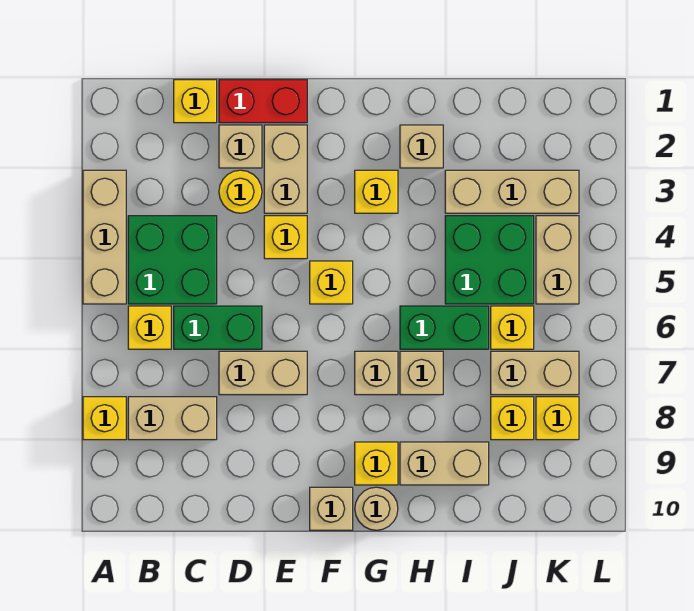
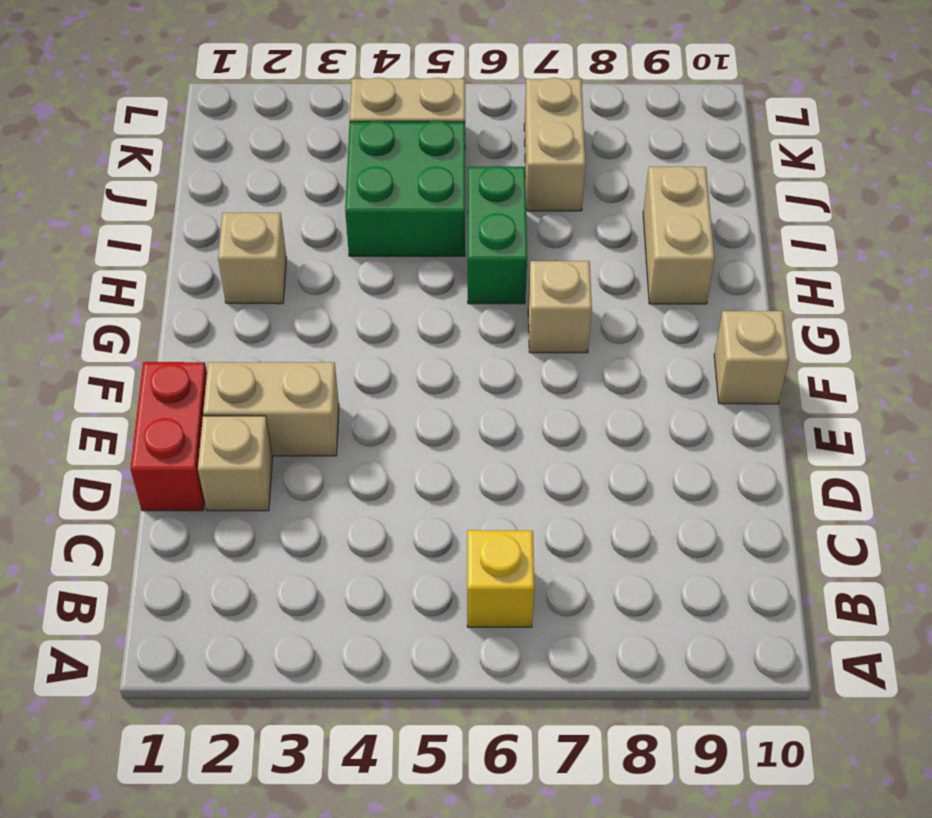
none -> tan brick A3:A5 level 1
none -> yellow brick A8 level 1
none -> green brick B4:C5 level 1
none -> tan brick B8:C8 level 1

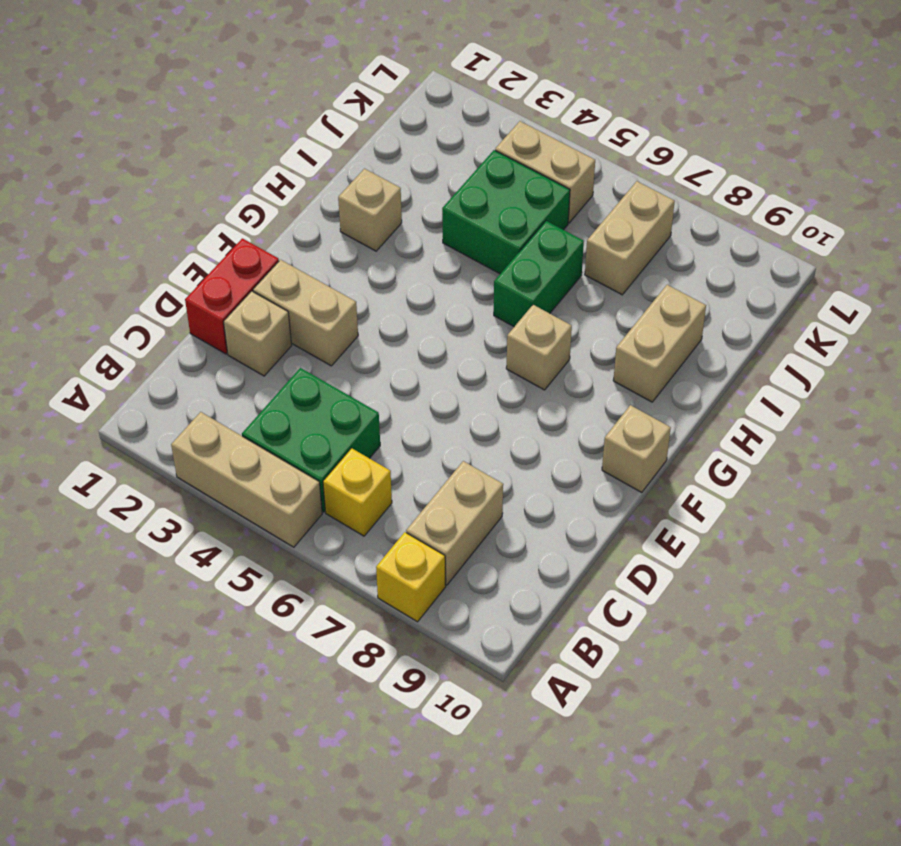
none -> yellow brick C1 level 1
none -> green brick C6:D6 level 1
none -> yellow round brick D3 level 1
none -> tan brick D7:E7 level 1

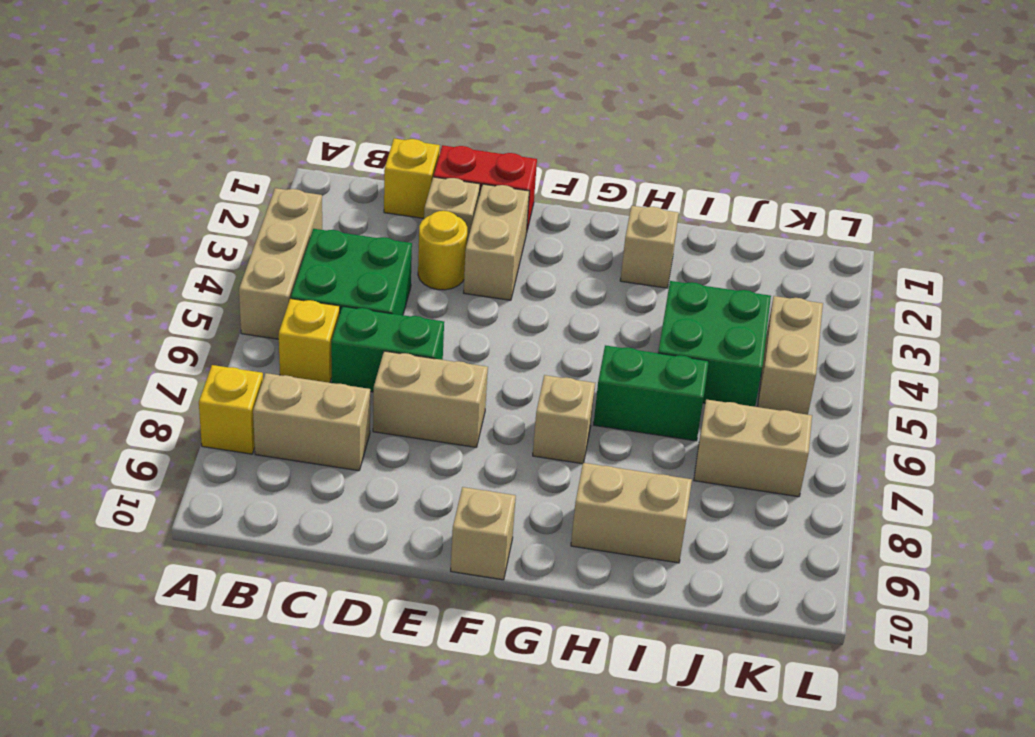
none -> yellow brick E4 level 1
none -> yellow brick F5 level 1
none -> yellow brick G3 level 1
none -> yellow brick G9 level 1

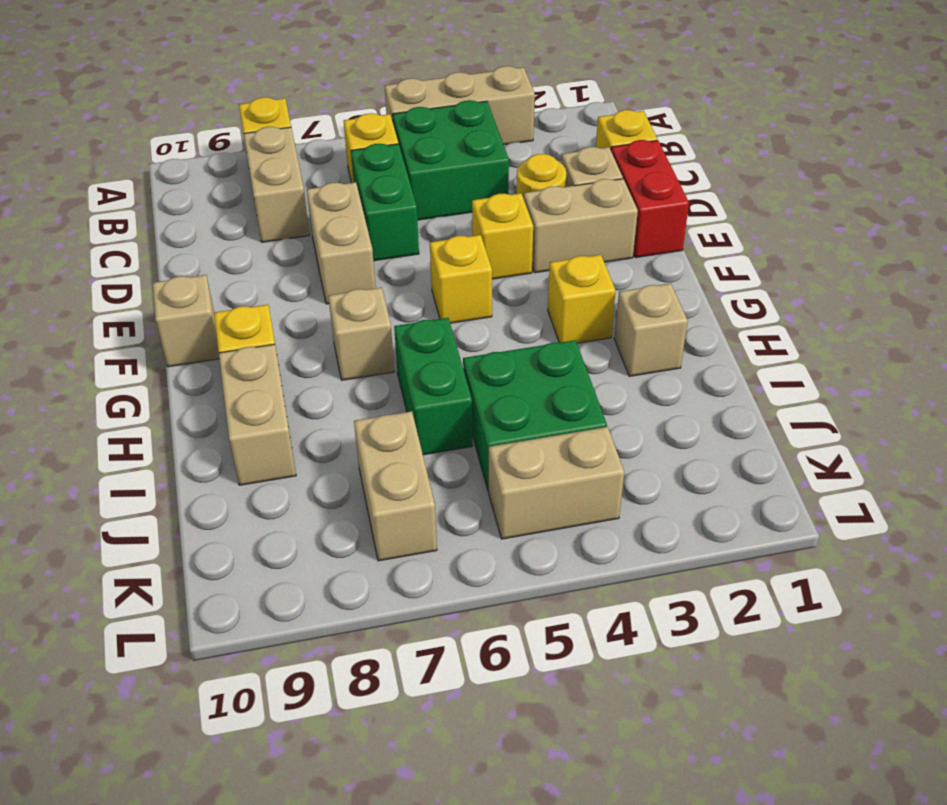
none -> tan round brick G10 level 1
none -> tan brick H7 level 1
none -> tan brick I3:K3 level 1
none -> yellow brick J6 level 1

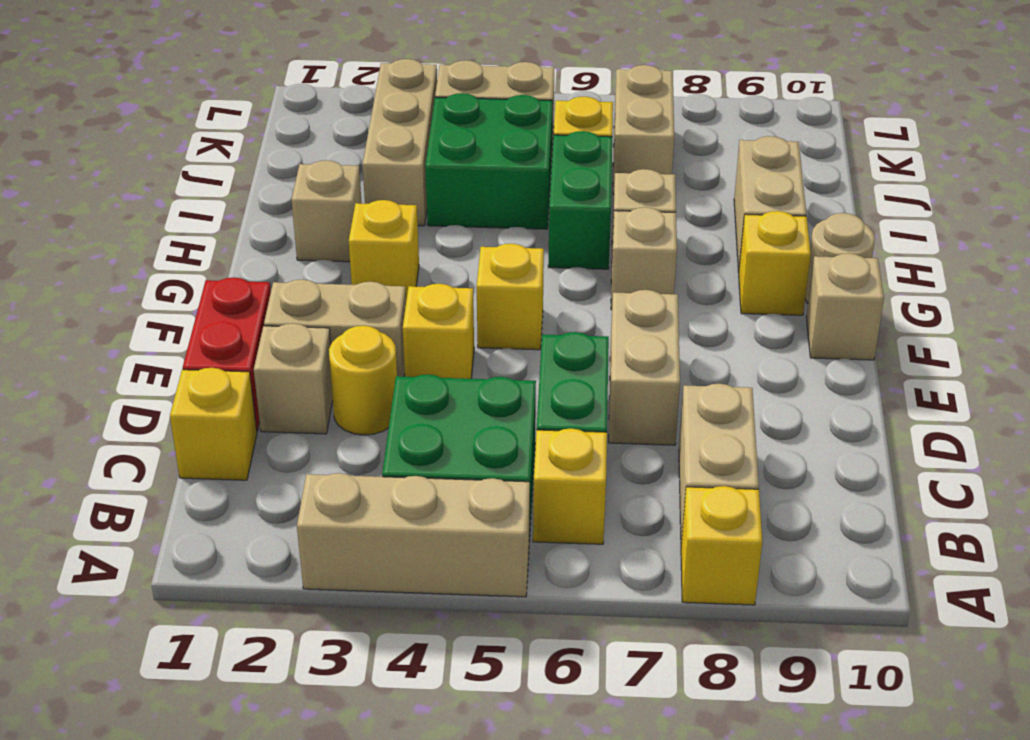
none -> yellow brick J8 level 1
none -> yellow brick K8 level 1

